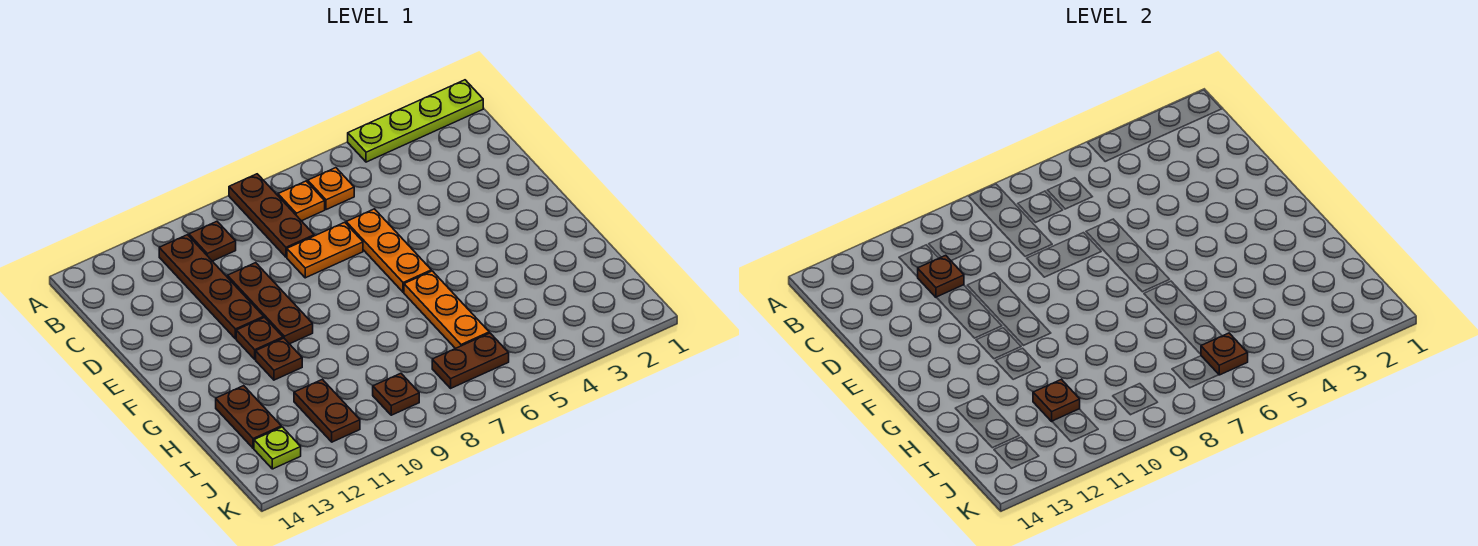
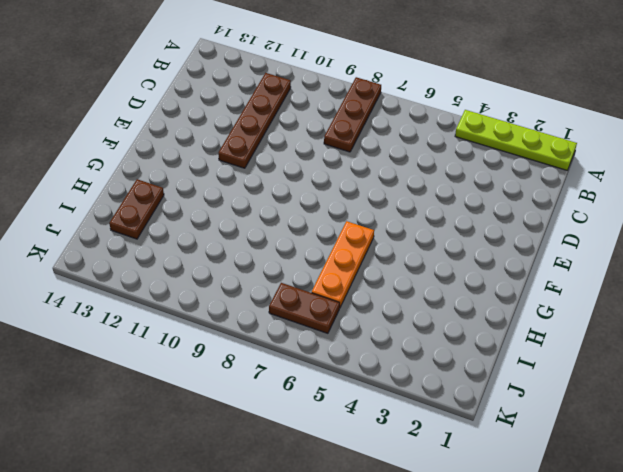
none -> orange plate B6 level 1
none -> orange plate B7 level 1
none -> brown plate B10 level 1

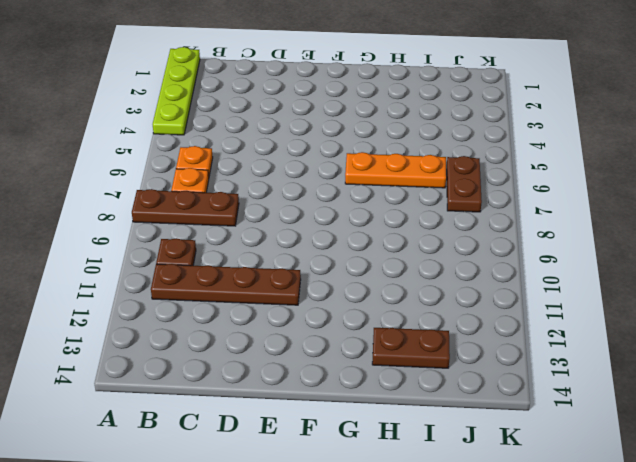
none -> orange plate D6:F6 level 1
none -> orange plate D7:D8 level 1
none -> brown plate D10:F10 level 1

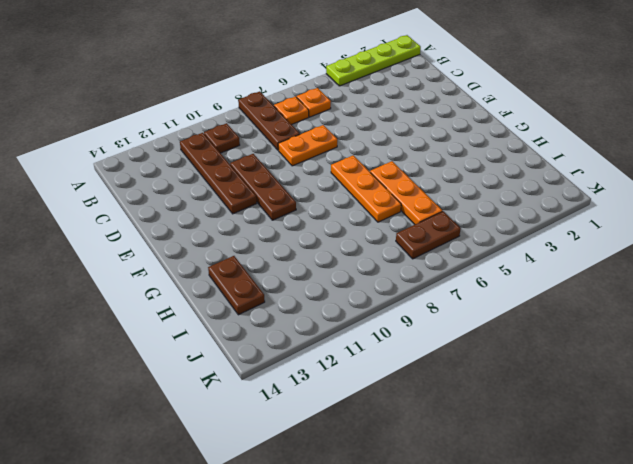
orange plate F7:H7 level 1 -> orange plate D6:F6 level 1
none -> brown plate F11 level 1
none -> brown plate G11 level 1
none -> brown plate I11:J11 level 1

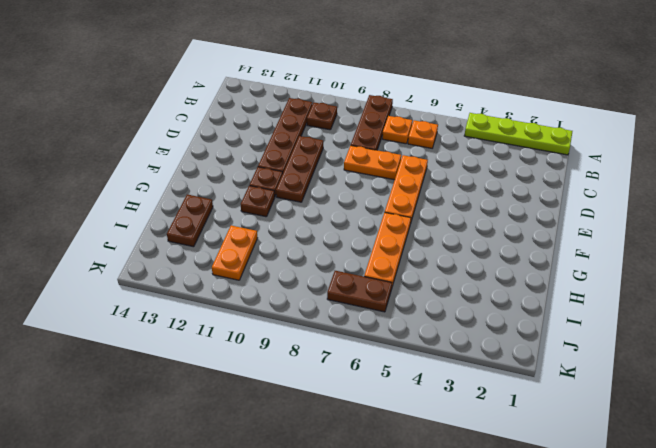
orange plate I11:J11 level 1 -> brown plate I11:J11 level 1
none -> brown plate J9 level 1
none -> lime plate J13 level 1
none -> brown plate C11 level 2

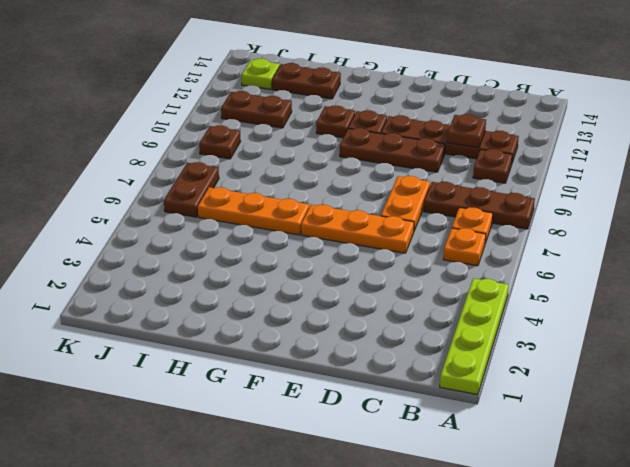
none -> brown plate I11 level 2
none -> brown plate J6 level 2

